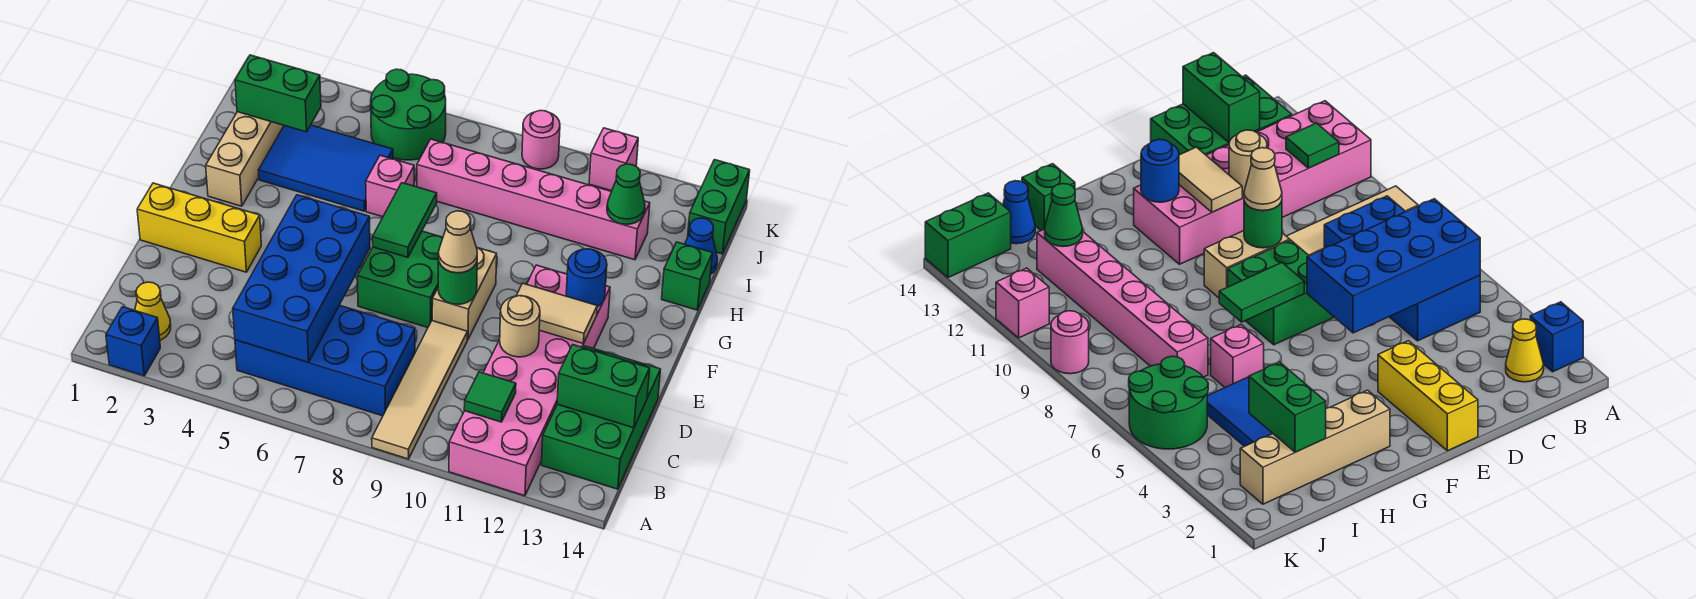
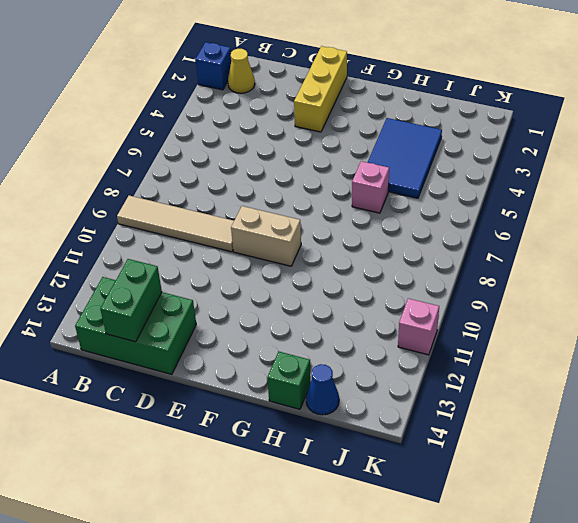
none -> pink brick A11:F12 level 1
none -> blue brick B5:C8 level 1
none -> green brick E7:F8 level 1
none -> tan brick G2:J2 level 1

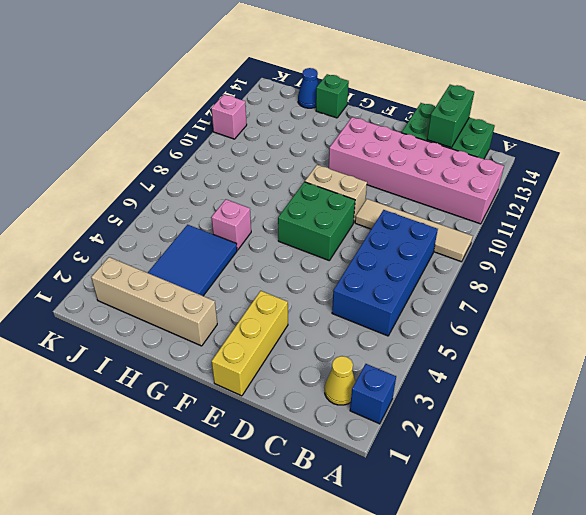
none -> pink brick I7:I12 level 1
none -> green round brick J5:K6 level 1
none -> green brick J14:K14 level 1
none -> pink round brick K9 level 1

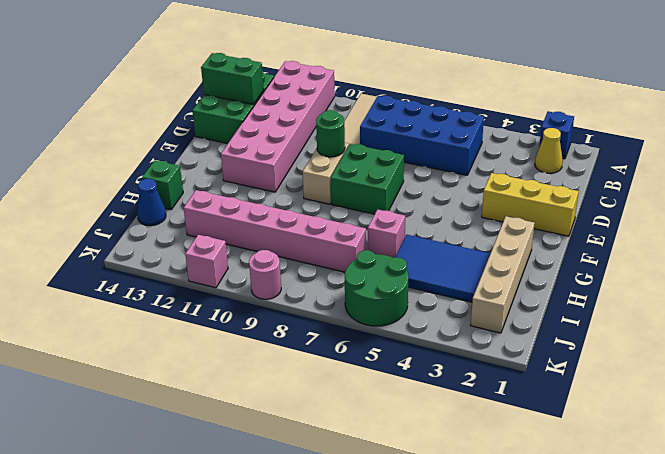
none -> green brick J14:K14 level 1
none -> blue brick B5:E6 level 2
none -> green tile B11 level 2
none -> tan round brick D11 level 2

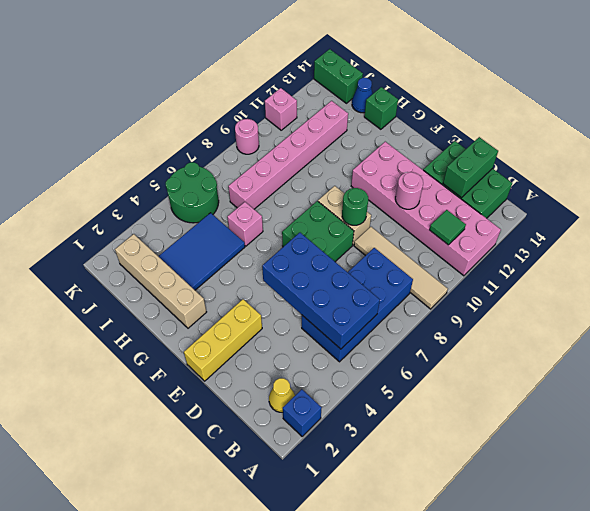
pink round brick D11 level 2 -> tan round brick D11 level 2
none -> tan tile E11:E12 level 2
none -> green tile F7:G7 level 2
none -> blue round brick F12 level 2
none -> green brick I2:I3 level 2

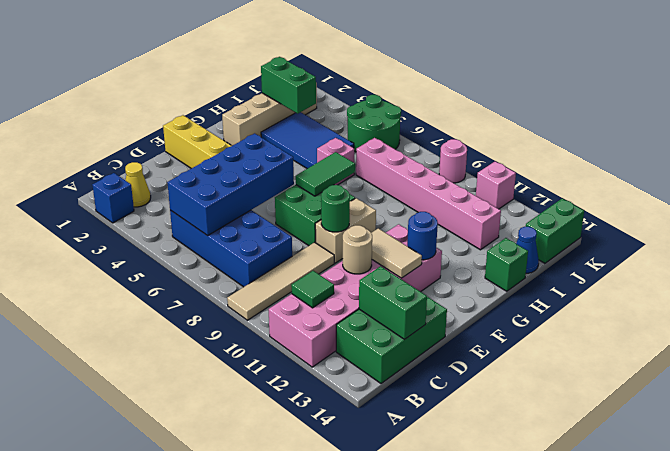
none -> green cone I12 level 2
none -> tan cone E9 level 3

